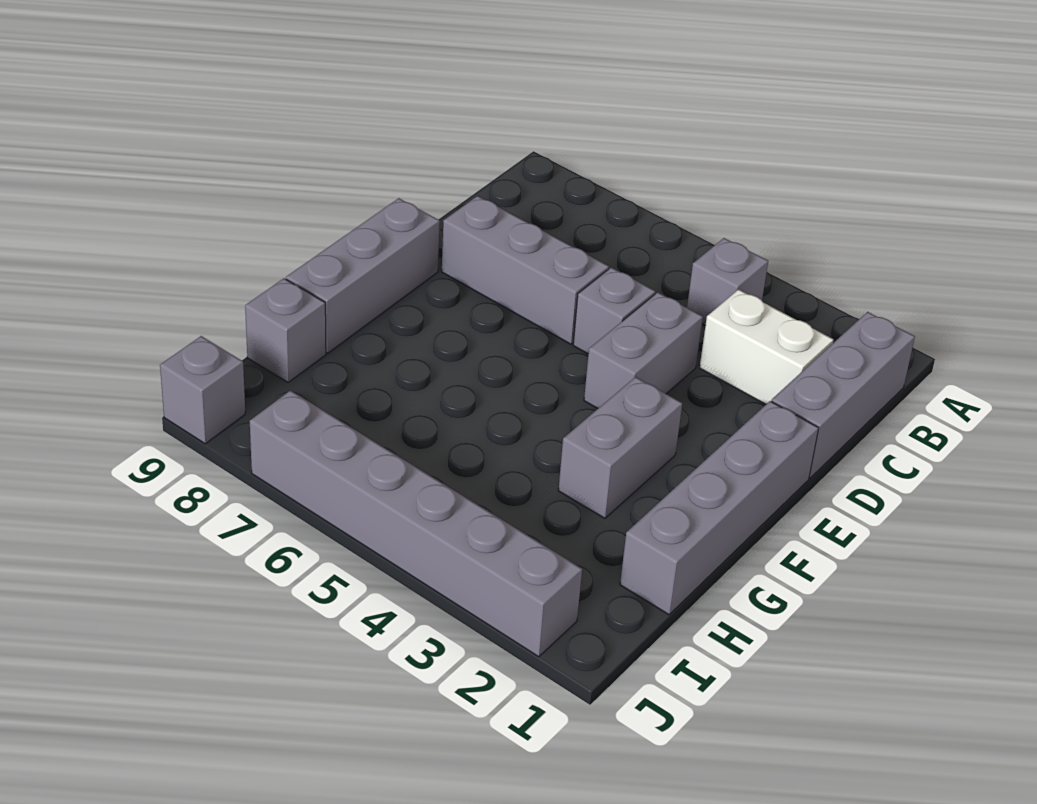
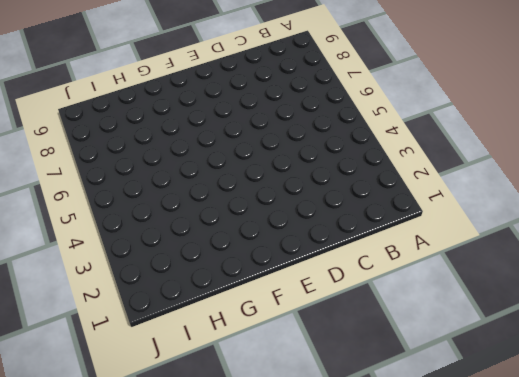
none -> grey brick B1:D1 level 1
none -> grey brick B4 level 1
none -> white brick C2:C3 level 1

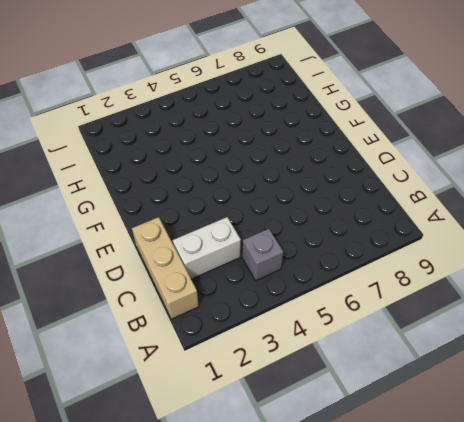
tan brick B1:D1 level 1 -> grey brick B1:D1 level 1
none -> grey brick D4:E4 level 1
none -> grey brick D5 level 1
none -> grey brick D6:D8 level 1

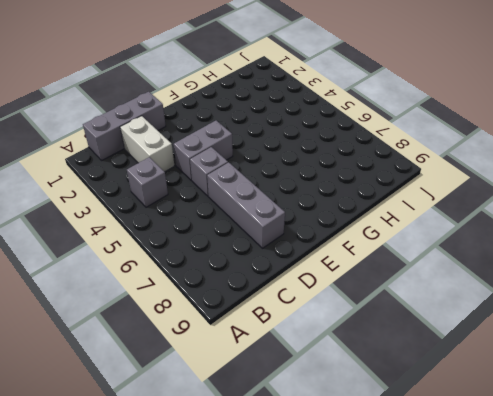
none -> grey brick E1:H1 level 1
none -> grey brick E9:G9 level 1
none -> grey brick F3:G3 level 1

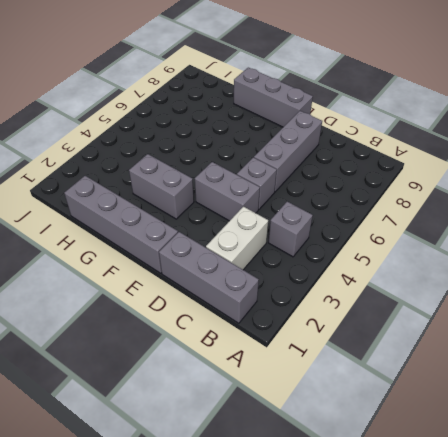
none -> grey brick H9 level 1
none -> grey brick J2:J7 level 1
none -> grey brick J9 level 1

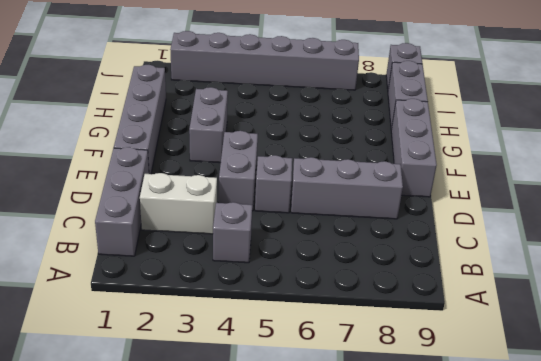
grey brick H9:I9 level 1 -> grey brick H9 level 1

